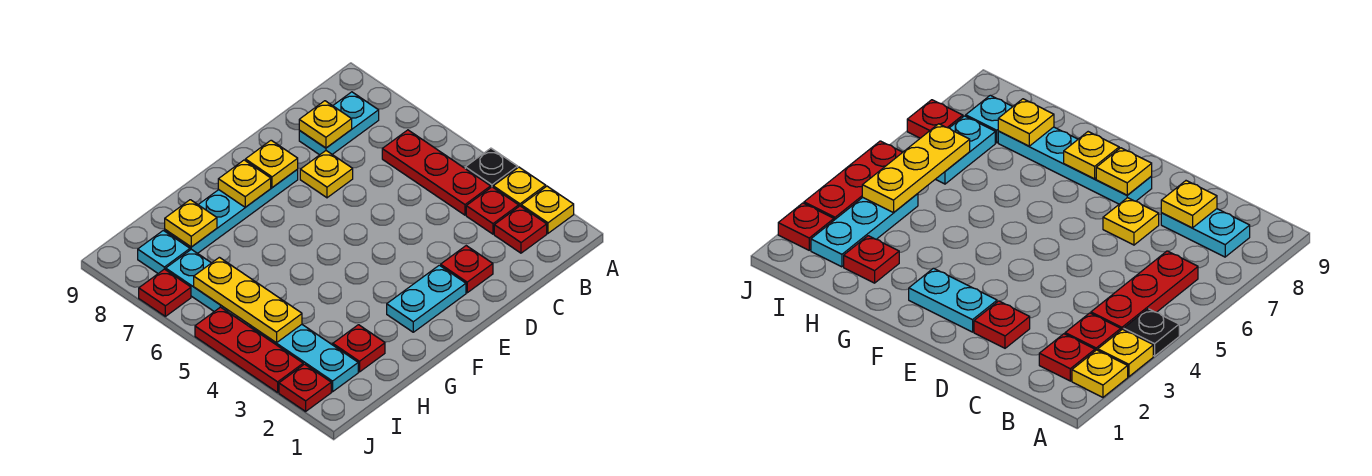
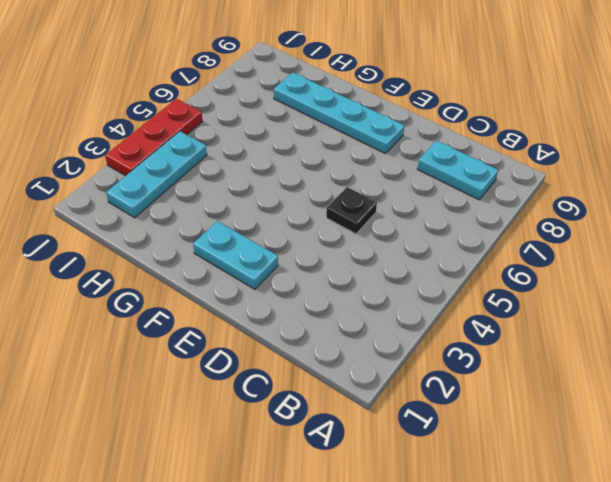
black plate D5 level 1 -> black plate A4 level 1
none -> yellow plate A2 level 1
none -> yellow plate A3 level 1
none -> red plate B2 level 1

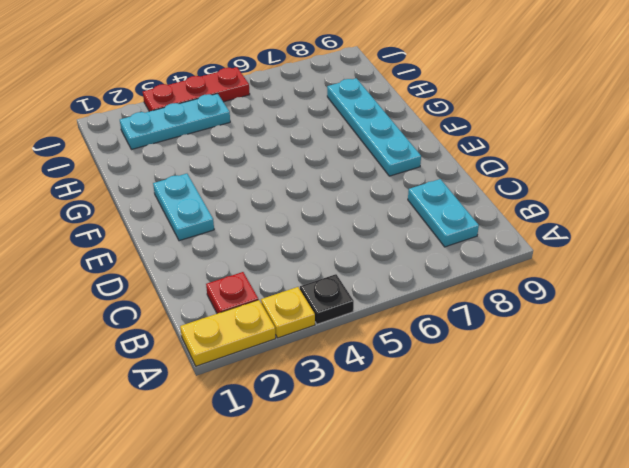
yellow plate A1:A2 level 1 -> yellow plate A2 level 1
none -> red plate B3 level 1
none -> red plate B4:B6 level 1
none -> red plate D2 level 1

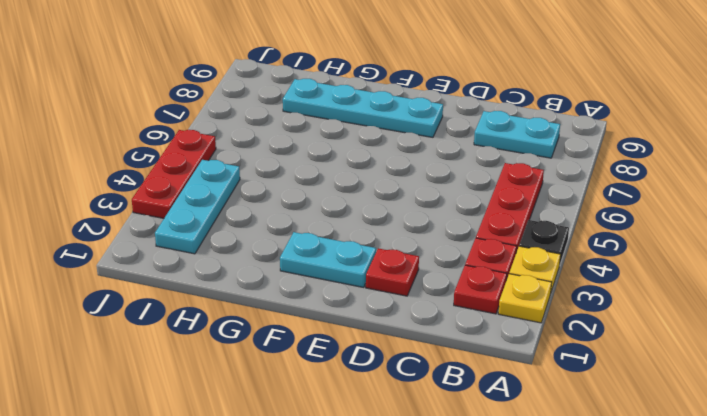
none -> yellow plate D7 level 1
none -> red plate H2 level 1
none -> cyan plate I6:I7 level 1

